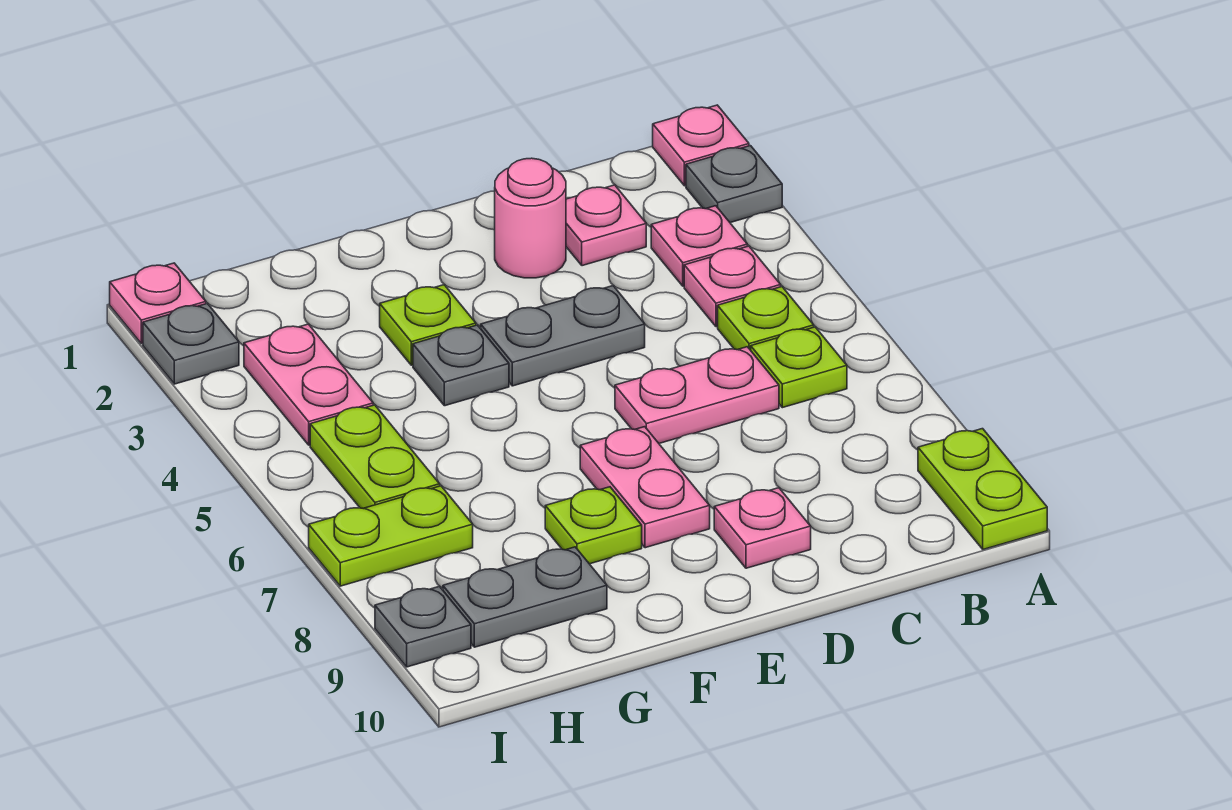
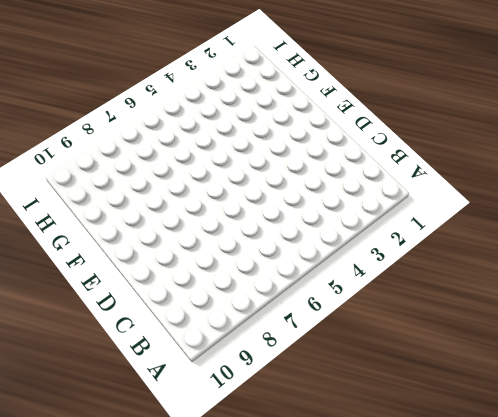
none -> pink plate A1 level 1
none -> grey plate A2 level 1
none -> lime plate A9:A10 level 1

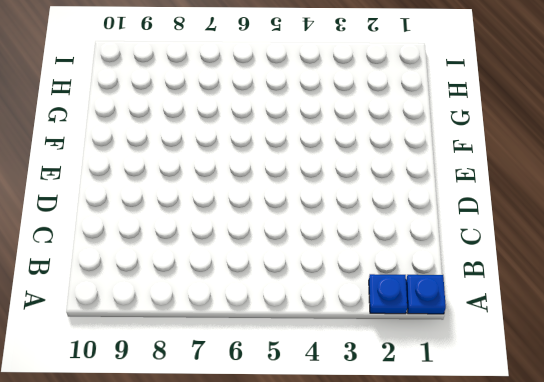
blue plate A1 level 1 -> pink plate A1 level 1
blue plate A2 level 1 -> grey plate A2 level 1
none -> lime plate A9:A10 level 1
none -> pink plate B3 level 1
none -> pink plate B4 level 1

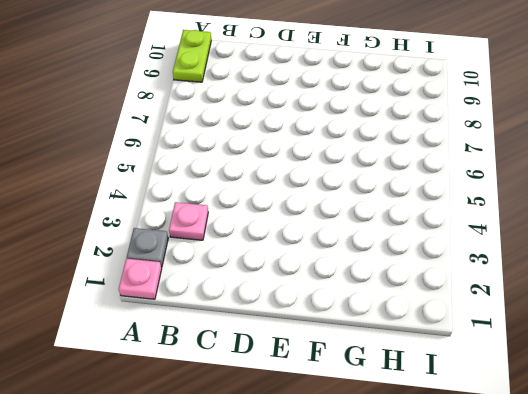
none -> pink plate B4 level 1
none -> lime plate B5 level 1
none -> lime plate B6 level 1

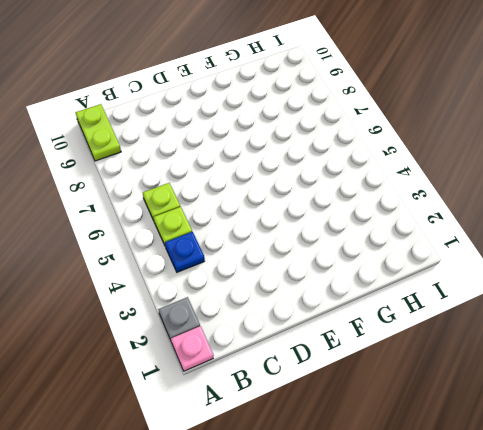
blue plate B4 level 1 -> pink plate B4 level 1
none -> pink plate B3 level 1
none -> pink plate C2 level 1
none -> pink plate C6:D6 level 1

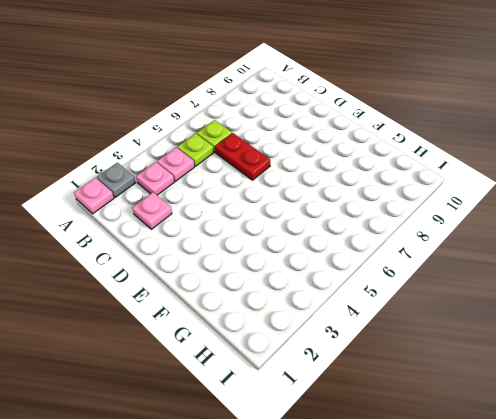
red plate C6:D6 level 1 -> pink plate C6:D6 level 1
none -> lime plate A9:A10 level 1
none -> pink round brick D2 level 1
none -> grey plate D4:E4 level 1

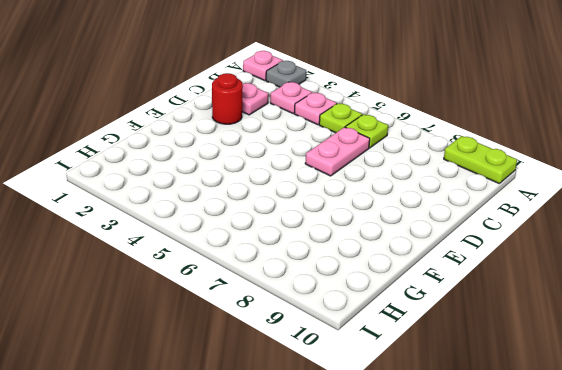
red round brick D2 level 1 -> pink round brick D2 level 1
none -> grey plate D4:E4 level 1
none -> pink plate D9 level 1
none -> pink plate E7:E8 level 1

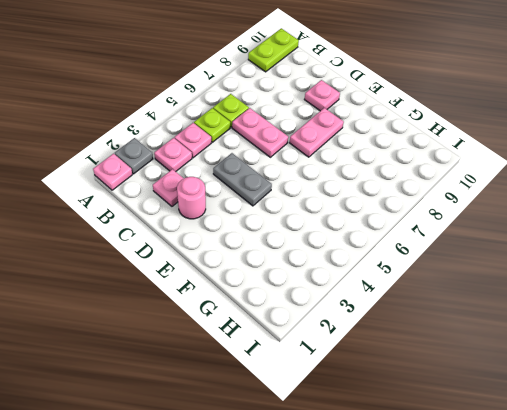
none -> lime plate F3 level 1
none -> grey plate F4 level 1
none -> lime plate F8 level 1

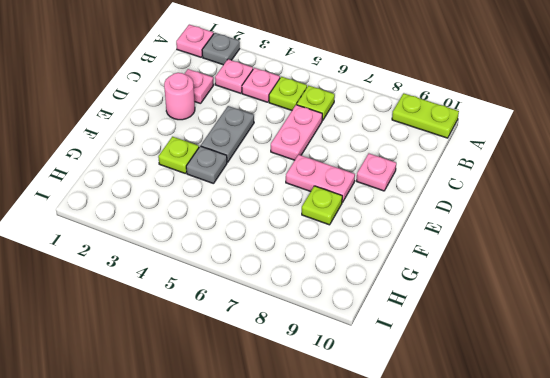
none -> grey plate G9:H9 level 1
none -> pink plate H3:H4 level 1
none -> lime plate H5:H6 level 1

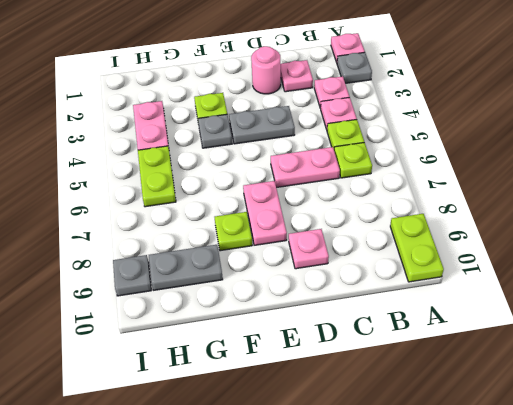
none -> lime plate H7:I7 level 1
none -> pink plate I1 level 1
none -> grey plate I2 level 1

